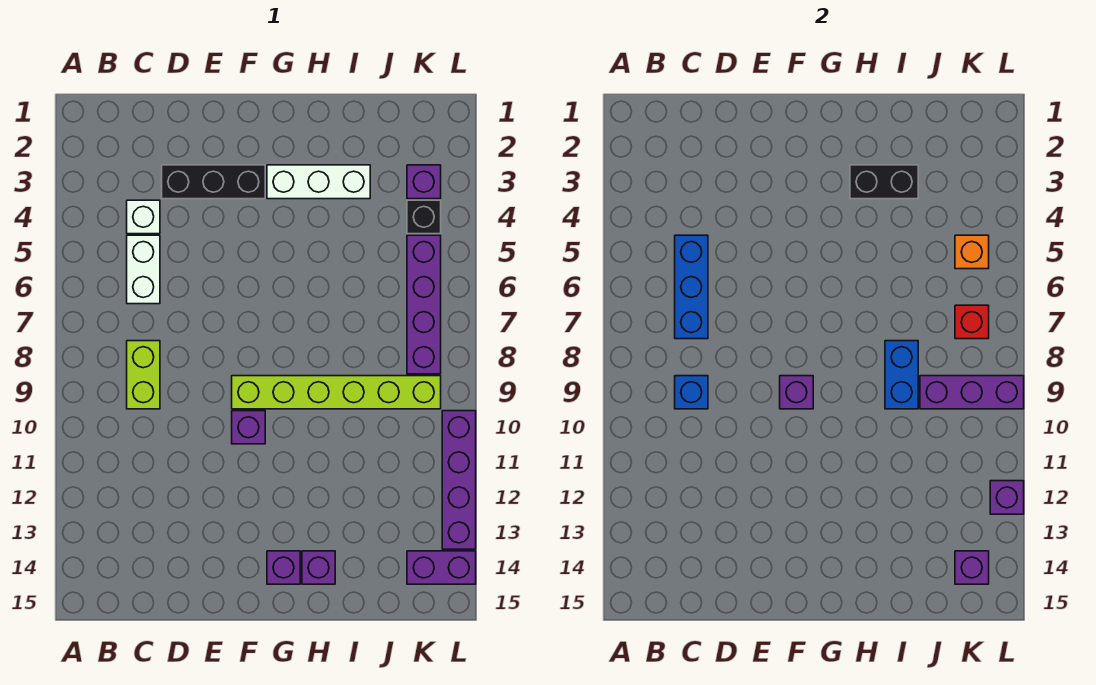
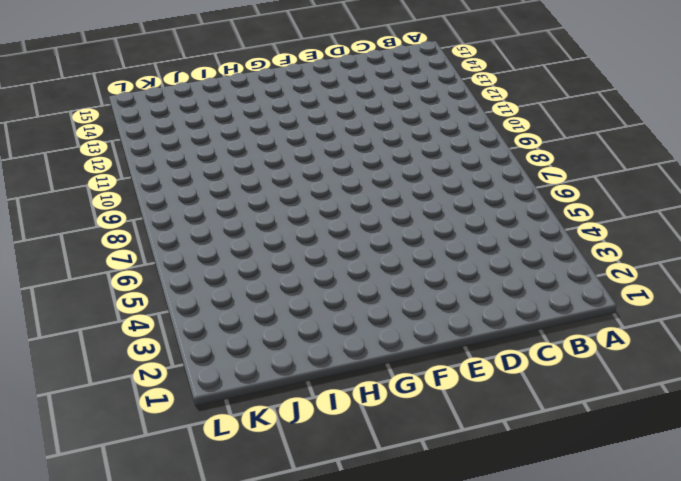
none -> white brick C4 level 1
none -> white brick C5:C6 level 1
none -> lime brick C8:C9 level 1

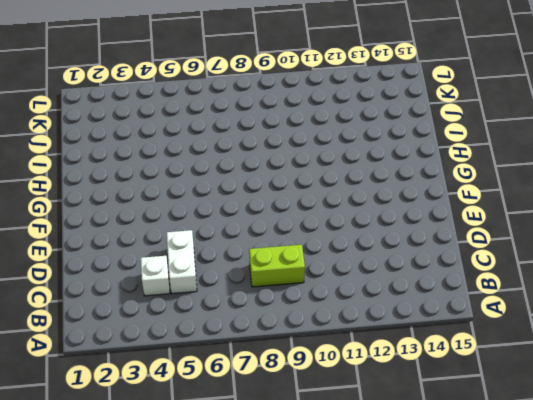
white brick C5:D5 level 1 -> white brick C5:C6 level 1
none -> black brick D3:F3 level 1
none -> lime brick F9:K9 level 1
none -> purple brick F10 level 1

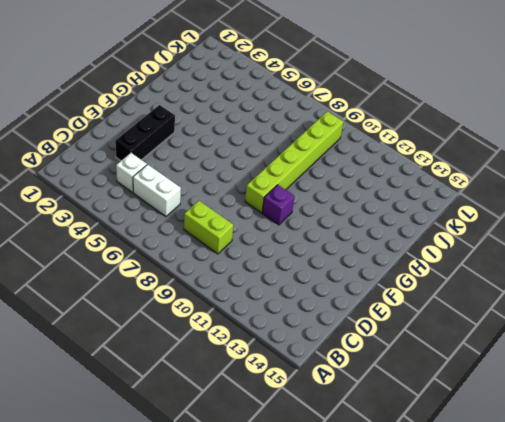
none -> white brick G3:I3 level 1
none -> purple brick G14 level 1
none -> purple brick H14 level 1

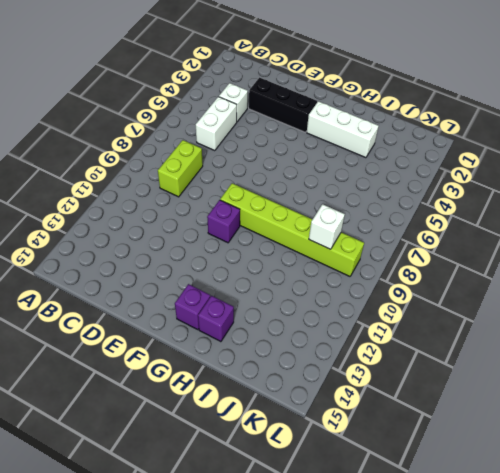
white brick J9 level 2 -> purple brick J9:L9 level 2
none -> purple brick K3 level 1
none -> black brick K4 level 1
none -> purple brick K5:K8 level 1

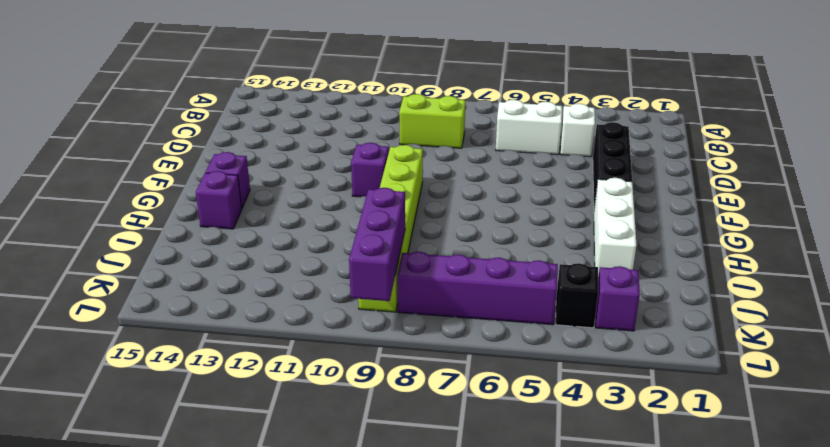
none -> purple brick K14:L14 level 1
none -> purple brick L10:L13 level 1
none -> blue brick C5:C7 level 2

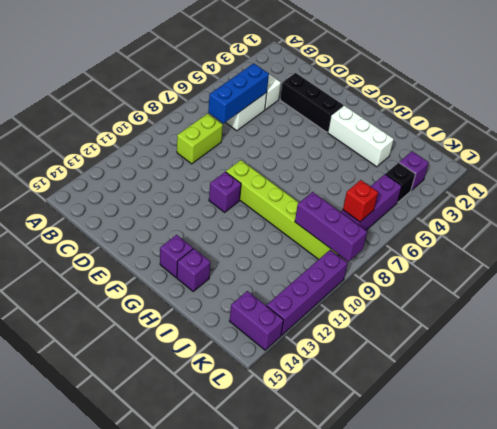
none -> blue brick C9 level 2
none -> purple brick F9 level 2
none -> black brick H3:I3 level 2

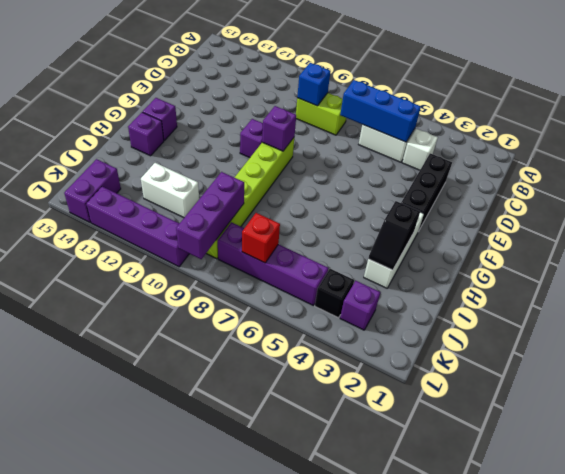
black slope H3:I3 level 2 top H -> black brick H3:I3 level 2
white brick J11:J12 level 1 -> none
none -> blue brick I8:I9 level 2
none -> orange brick K5 level 2
none -> purple brick K14 level 2

